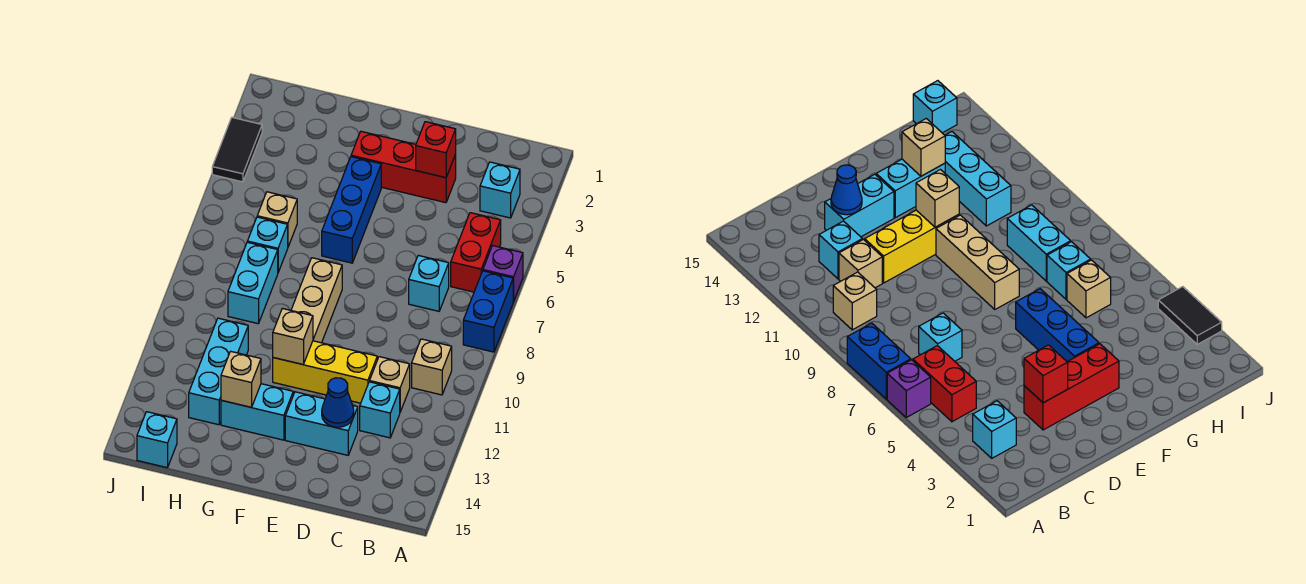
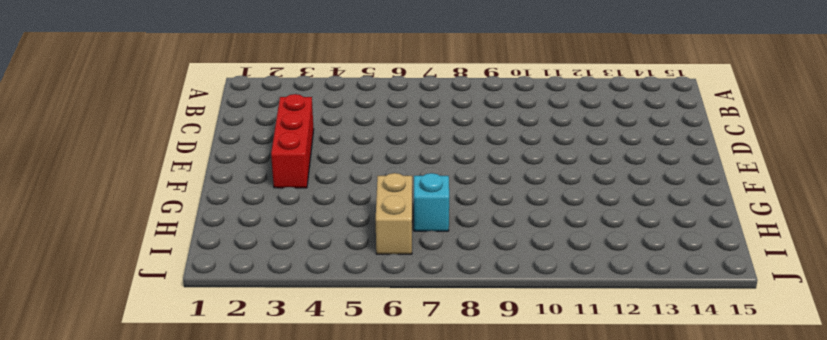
tan brick H6:I6 level 1 -> tan brick H6 level 1
none -> purple brick A6 level 1
none -> blue brick A7:A8 level 1
none -> cyan brick B3 level 1

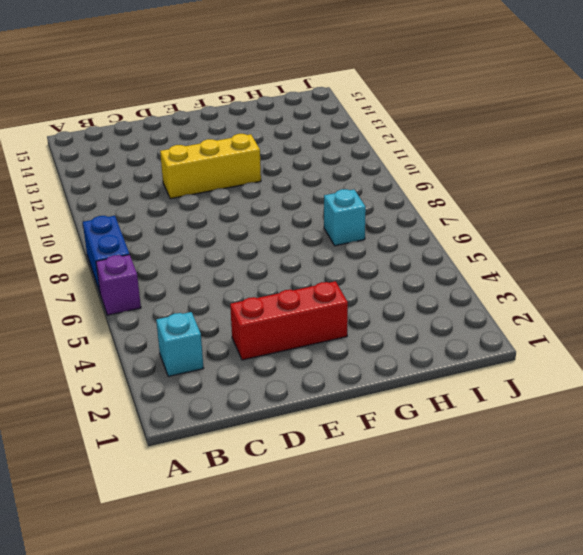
none -> red brick B5:B6 level 1
none -> tan brick B10 level 1
none -> cyan brick C7 level 1

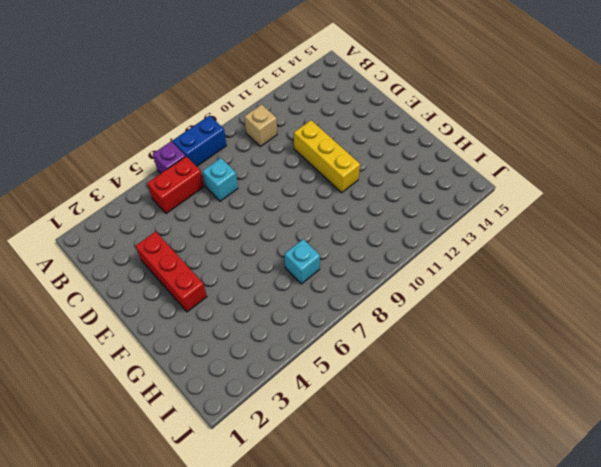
none -> cyan brick B3 level 1
none -> tan brick C11 level 1
none -> cyan brick C12 level 1

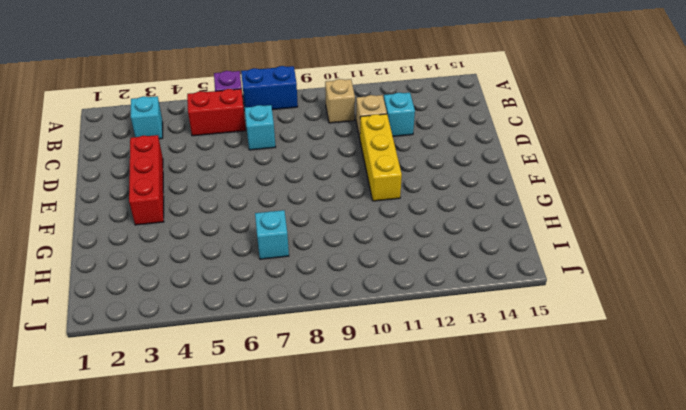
none -> cyan brick D13:E13 level 1
none -> blue brick F4:F6 level 1
none -> tan brick F8:F10 level 1

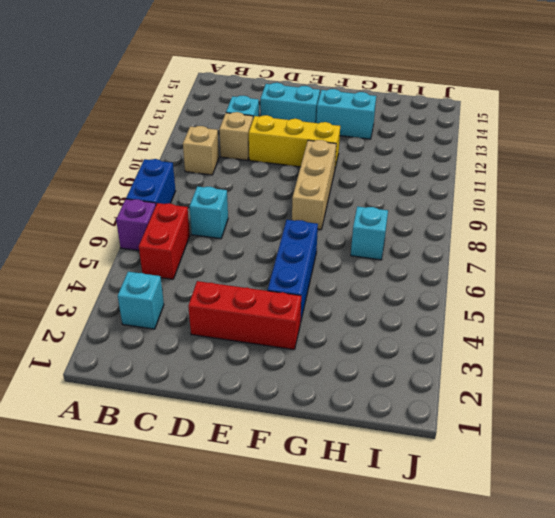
none -> tan brick H6 level 1
none -> cyan brick H8:H9 level 1
none -> cyan brick H11:H13 level 1

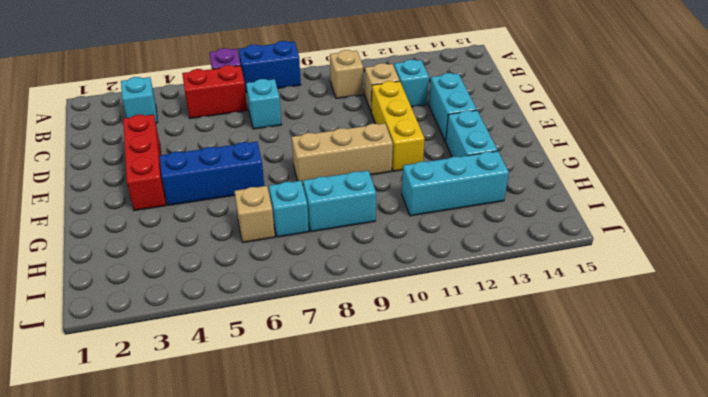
none -> cyan brick I15 level 1
none -> black tile J3:J4 level 1
none -> red brick D3 level 2

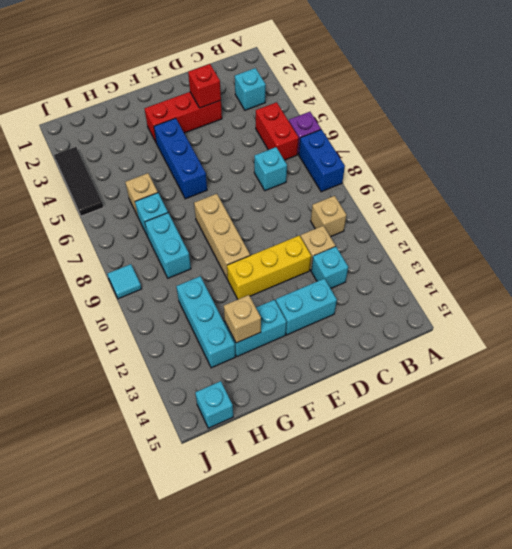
black tile J3:J5 level 1 -> black tile J3:J4 level 1
cyan tile J9 level 1 -> none
none -> blue cone D13 level 2
none -> tan brick F11 level 2

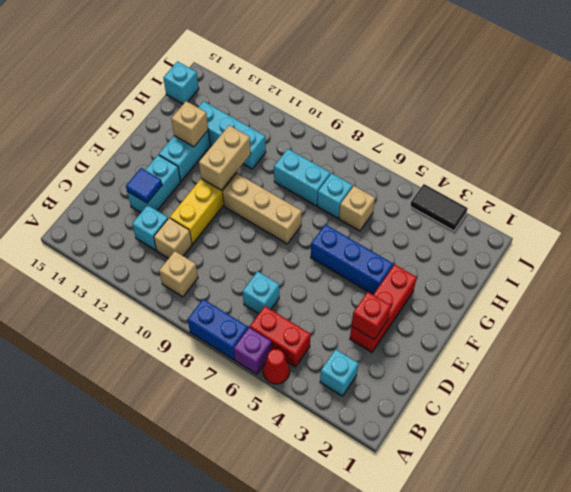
red cone A5 level 1 -> none
blue tile D13 level 2 -> blue cone D13 level 2
tan brick F11:G11 level 2 -> tan brick F11 level 2

